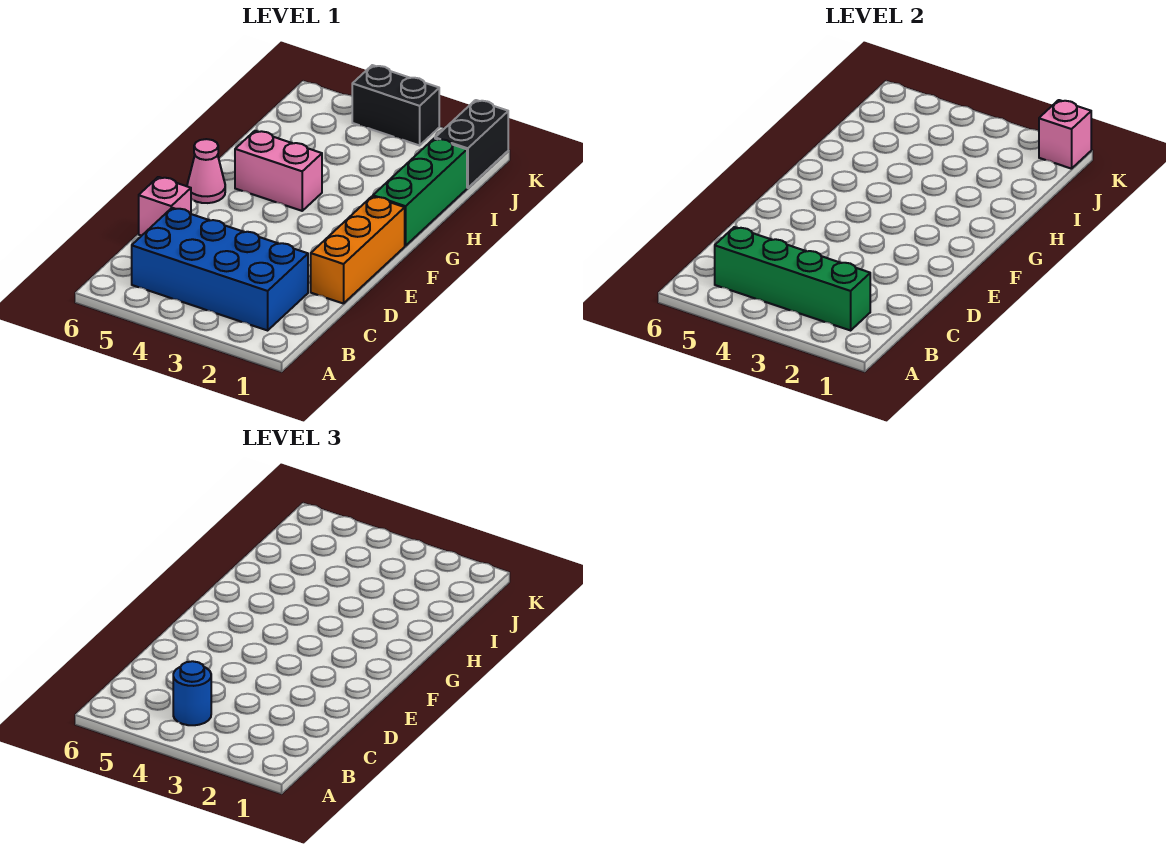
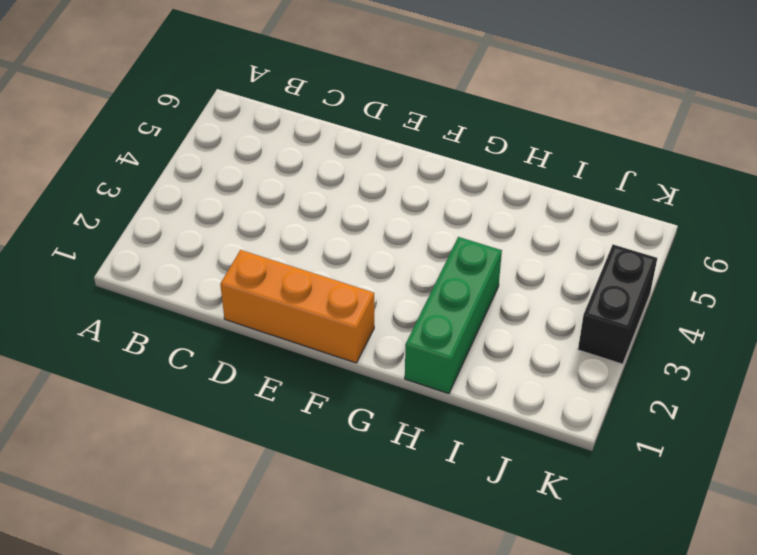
green brick H1:H3 level 1 -> green brick G1:I1 level 1
none -> blue brick B2:C5 level 1
none -> pink brick D6 level 1

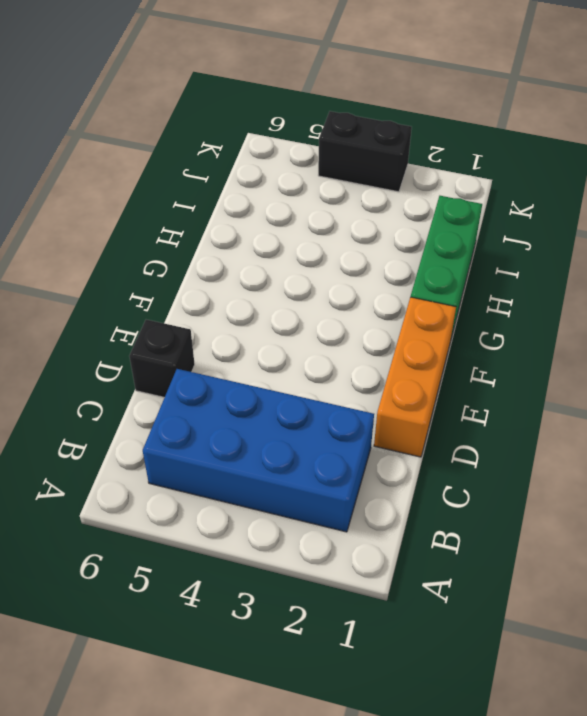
black brick D6 level 1 -> pink brick D6 level 1
none -> pink cone F6 level 1
none -> pink brick G4:G5 level 1

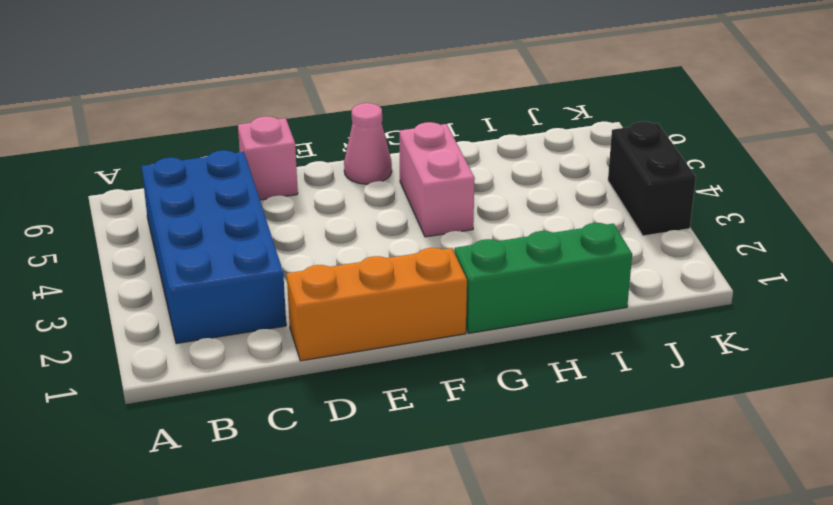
none -> black brick J1:K1 level 1
none -> green brick B2:B5 level 2

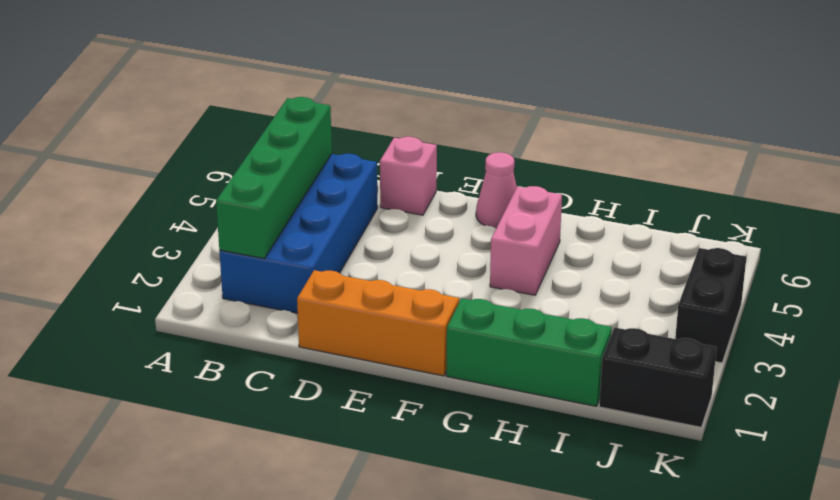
none -> pink brick K1 level 2
none -> blue round brick B4 level 3

